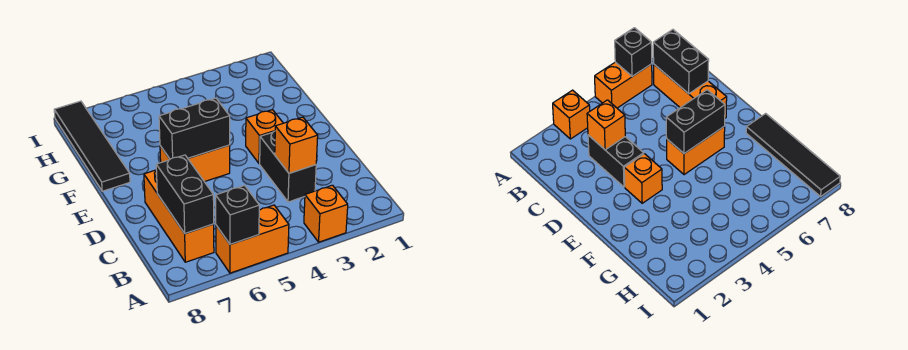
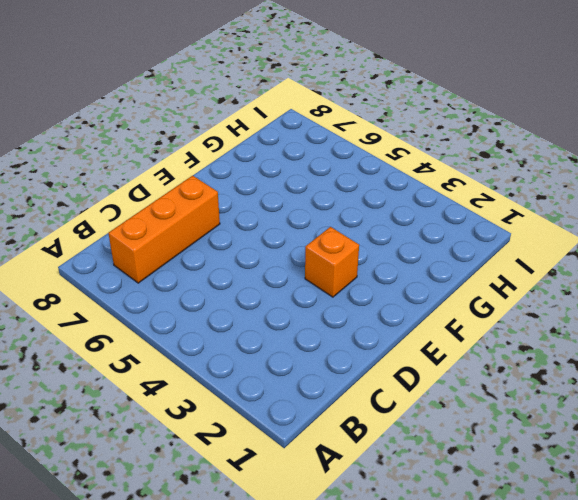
none -> orange brick A3 level 1
none -> orange brick A5:A6 level 1

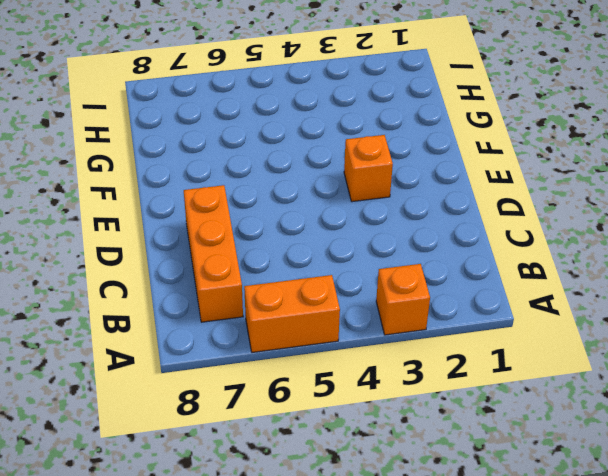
none -> black brick C3:D3 level 1
none -> orange brick E5:E6 level 1

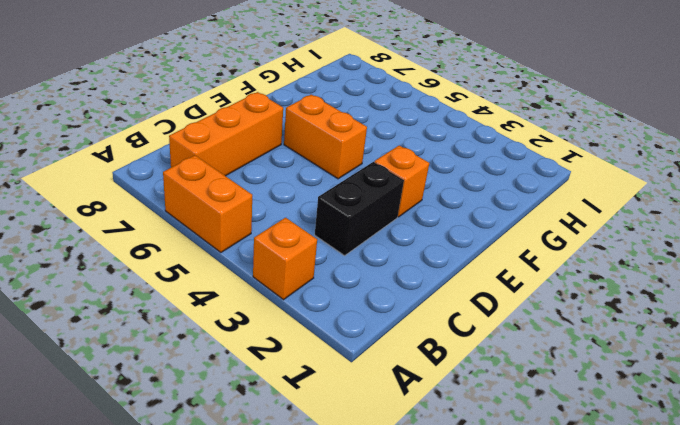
none -> black tile F8:I8 level 1
none -> black brick A6 level 2

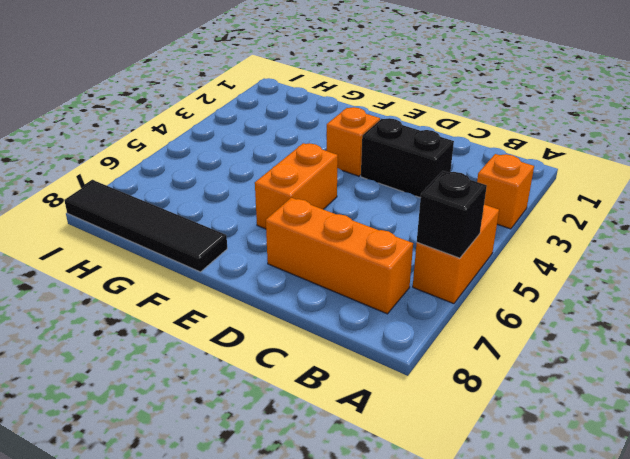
none -> black brick B7:C7 level 2
none -> orange brick C3 level 2

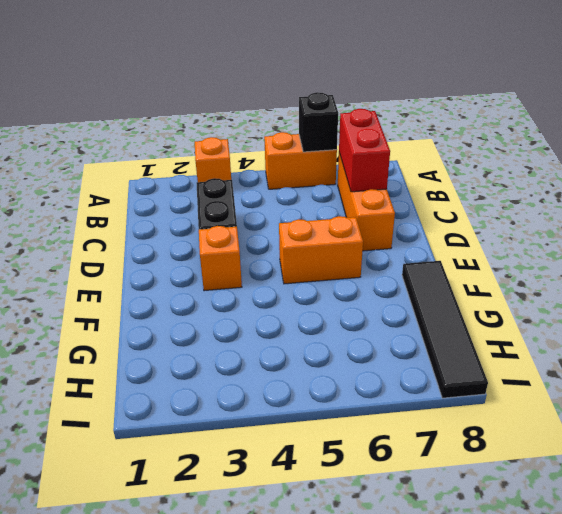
red brick B7:C7 level 2 -> black brick B7:C7 level 2
none -> orange brick C3 level 2
none -> black brick E5:E6 level 2

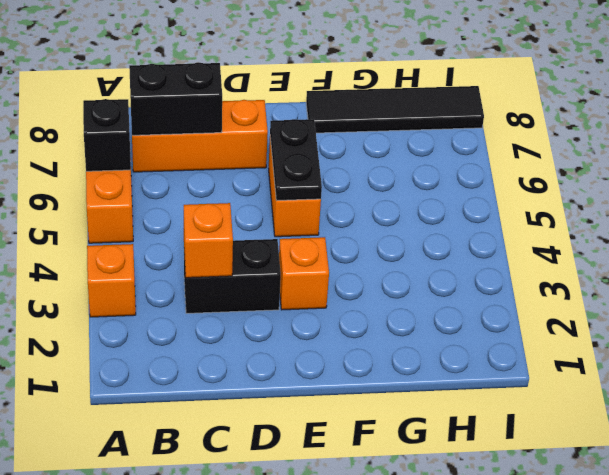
black plate E5:E6 level 2 -> black brick E5:E6 level 2

